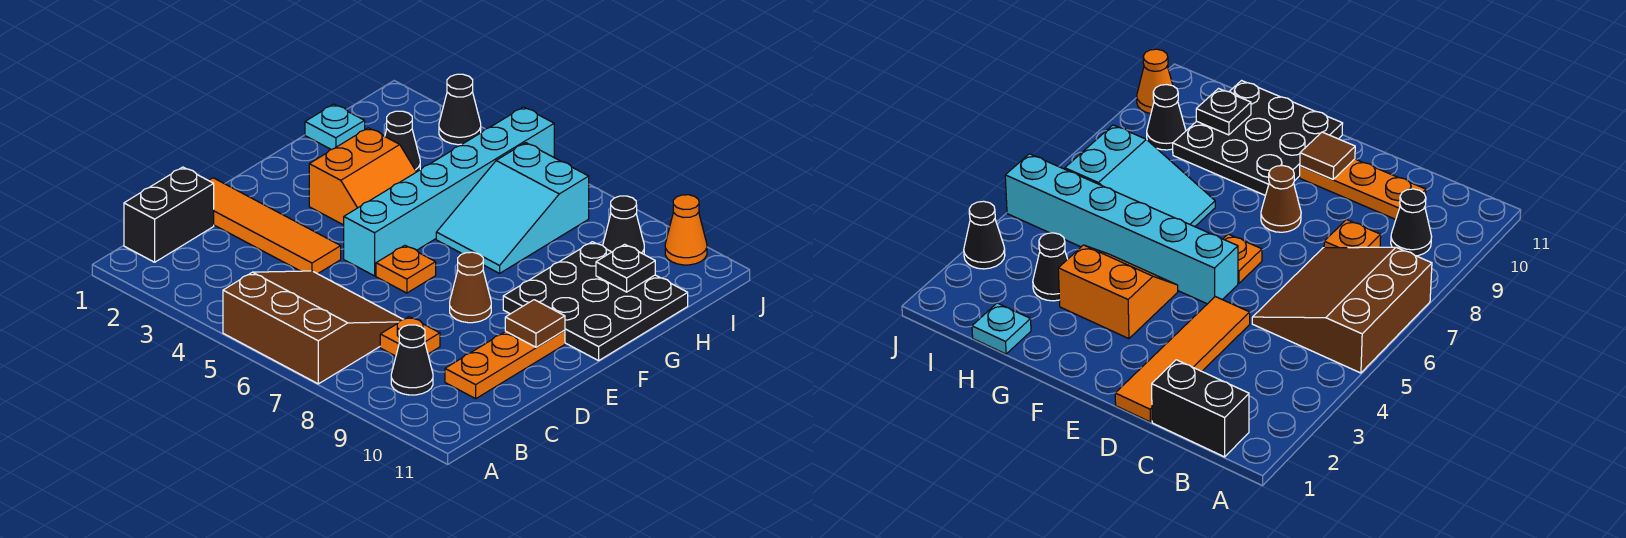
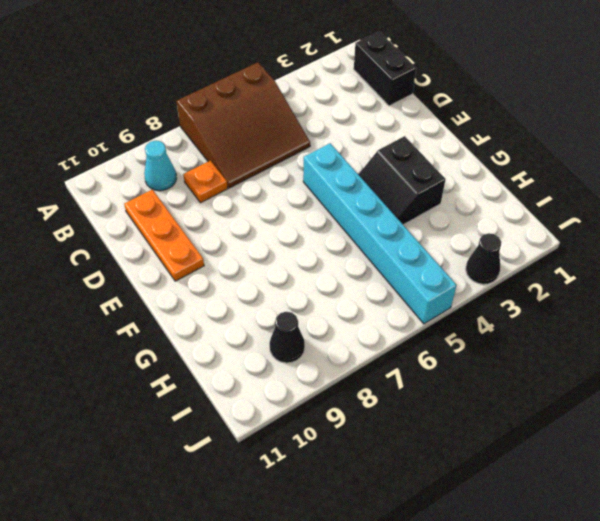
cyan cone B9 level 1 -> black cone B9 level 1
black slope F3:G4 level 1 top 3 -> orange slope F3:G4 level 1 top 3
none -> orange tile D1:D4 level 1
none -> orange plate E6 level 1
none -> brown cone E8 level 1

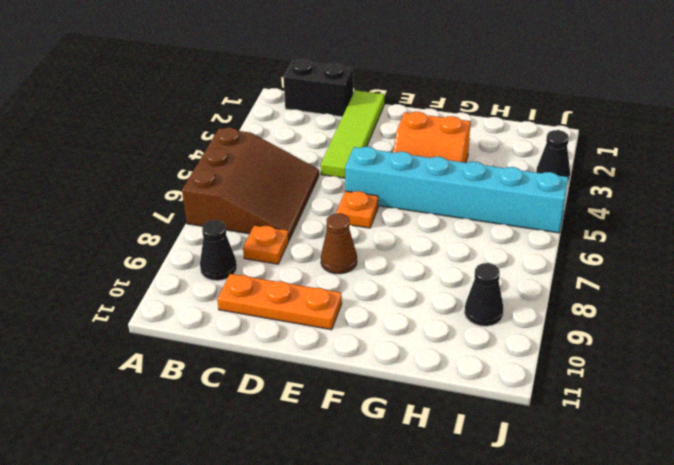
lime tile D1:D4 level 1 -> orange tile D1:D4 level 1
none -> black plate F9:H11 level 1
none -> cyan slope G6:I7 level 1 top I
none -> cyan plate H1 level 1

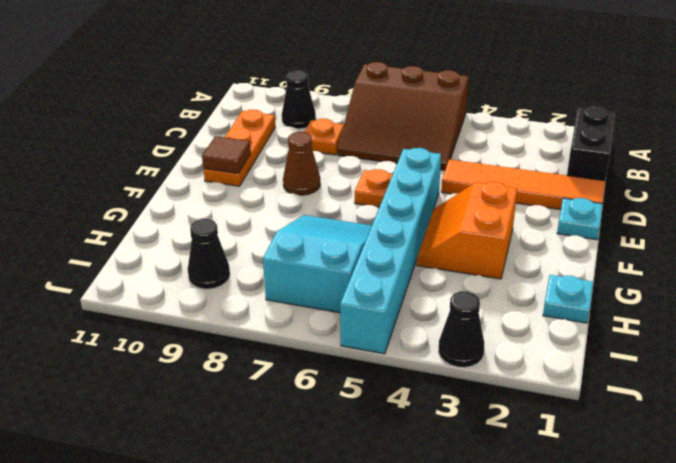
cyan plate E1 level 1 -> none
none -> black plate F9:H11 level 1
none -> black cone H3 level 1
none -> orange cone J10 level 1

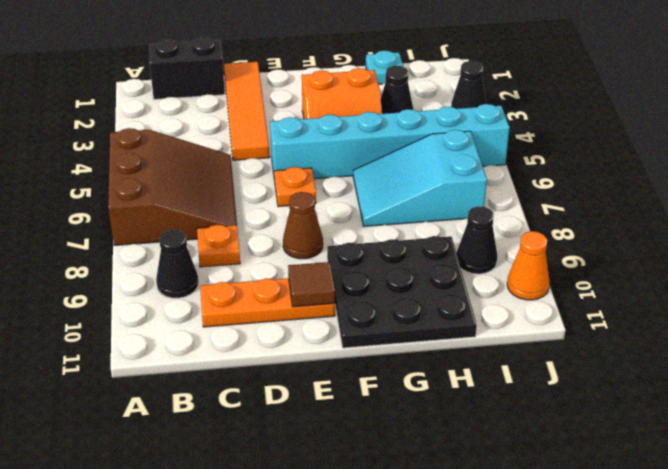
none -> black plate H10 level 2

